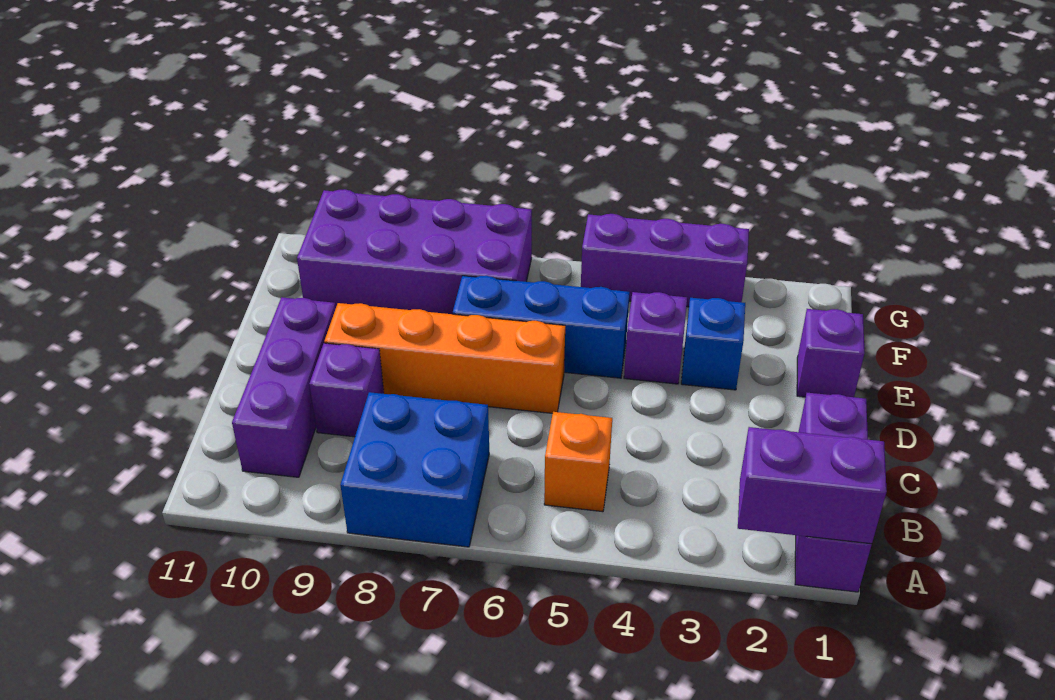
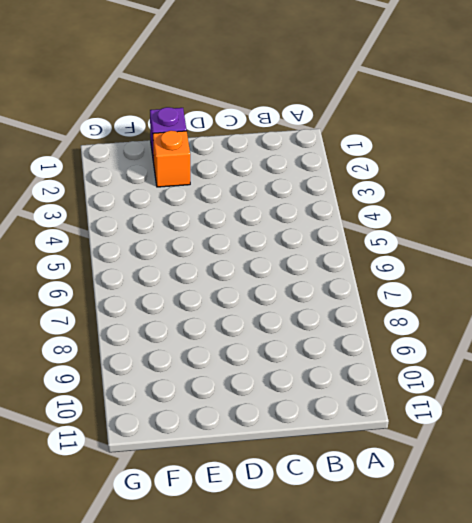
orange brick E2 level 1 -> orange brick B5 level 1
none -> purple brick A1:C1 level 1
none -> blue brick A7:B8 level 1
none -> purple brick B10:D10 level 1

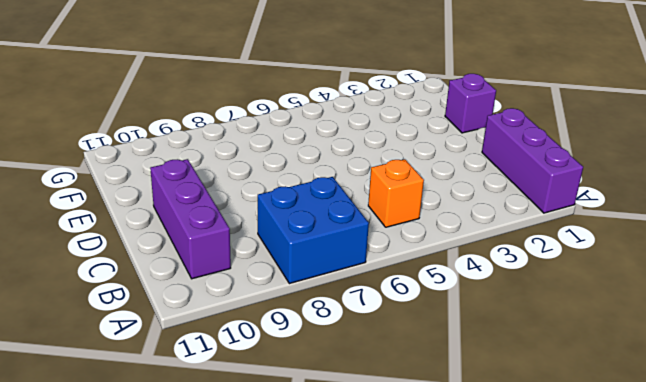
none -> purple brick C9 level 1
none -> orange brick D6:D9 level 1
none -> blue brick E3 level 1

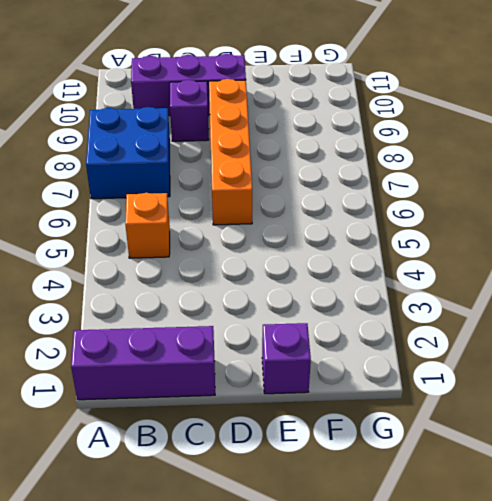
none -> blue brick E3 level 1
none -> purple brick E4 level 1
none -> blue brick E5:E7 level 1

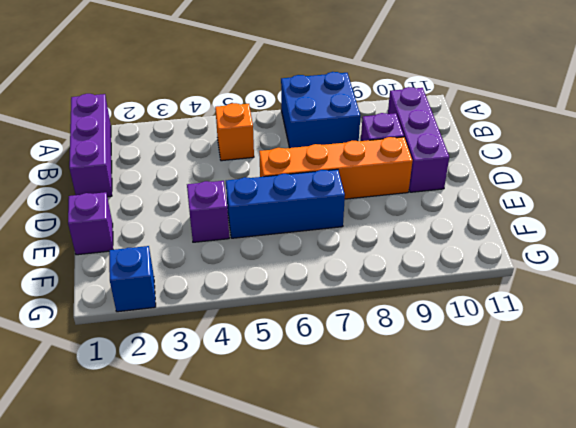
blue brick G2 level 1 -> blue brick E3 level 1
none -> purple brick F7:G10 level 1
none -> purple brick G3:G5 level 1
none -> purple brick A1:A2 level 2

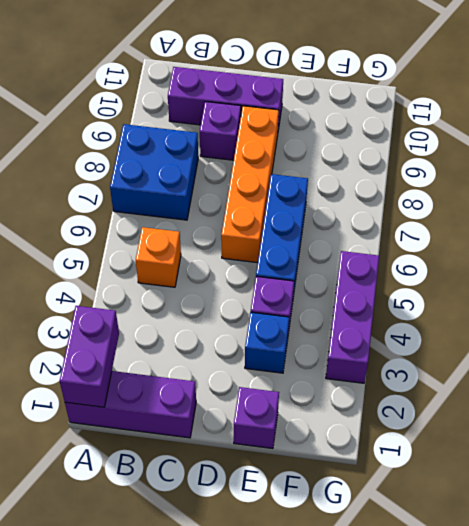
none -> purple brick F7:G10 level 1

